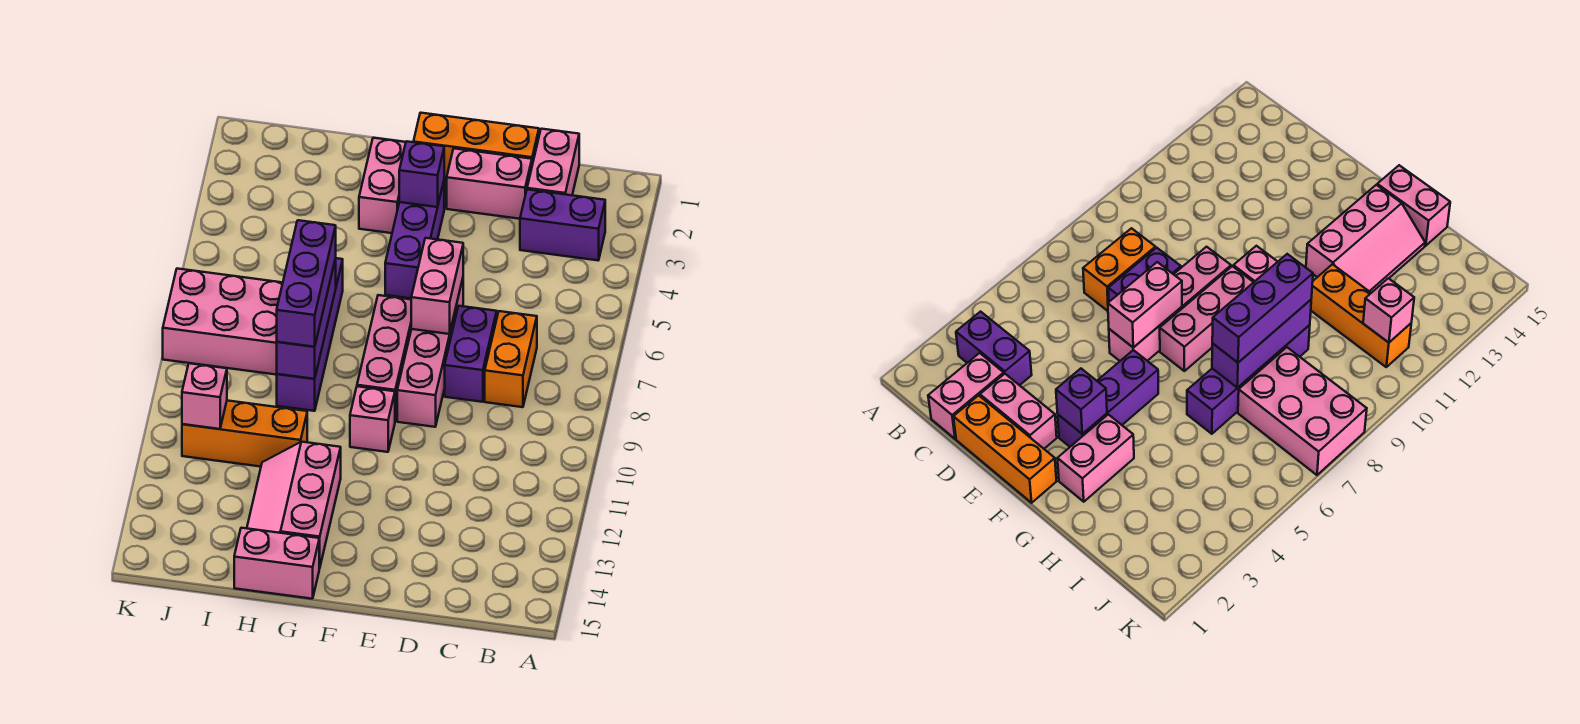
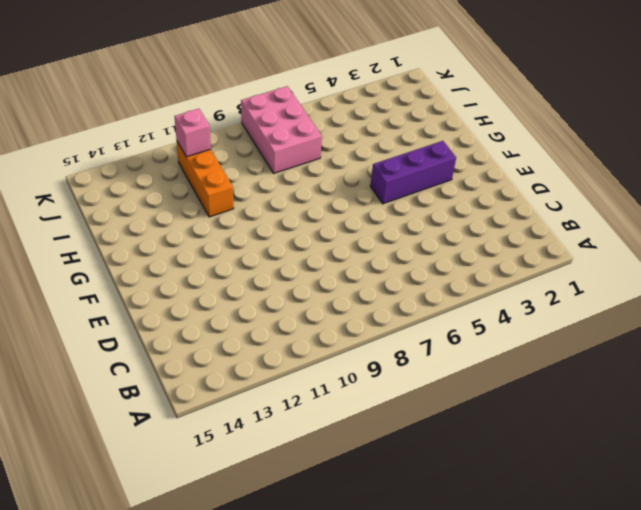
none -> purple brick B3:C3 level 1
none -> pink brick C1:C2 level 1
none -> orange brick C7:C8 level 1

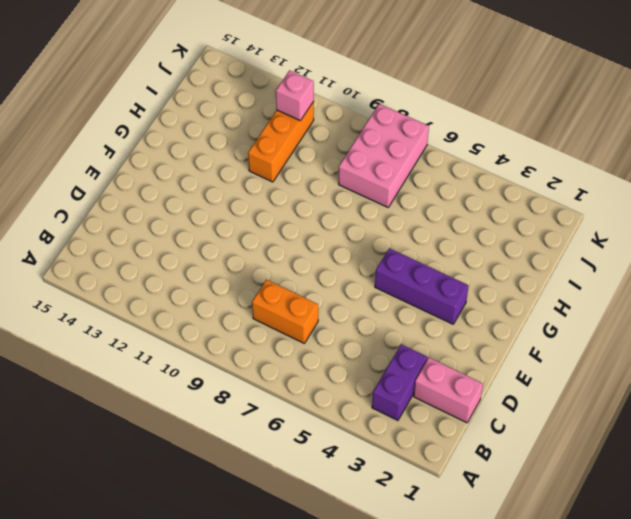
none -> orange brick D1:F1 level 1
none -> pink brick D2:E2 level 1
none -> purple brick D7:D8 level 1

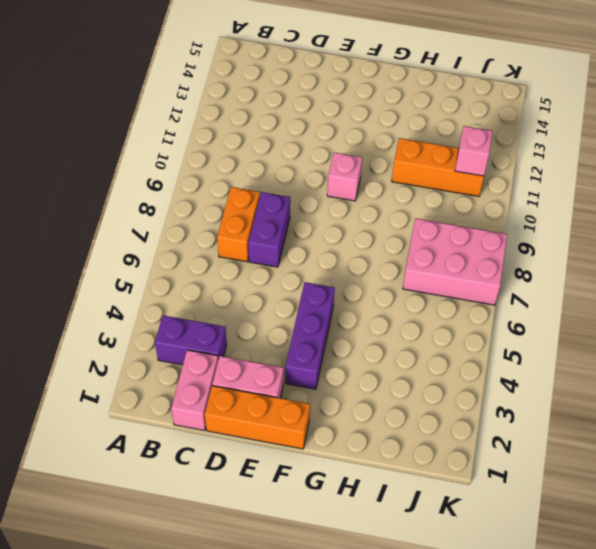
none -> pink brick E6:E9 level 1
none -> pink brick F7:F9 level 1
none -> pink brick G2:G3 level 1

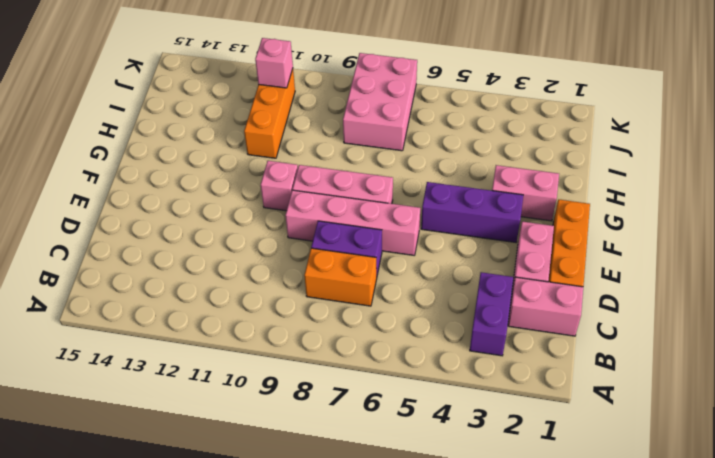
none -> pink slope G12:H14 level 1 top G
none -> pink brick G15:H15 level 1
none -> purple brick H6:H9 level 1

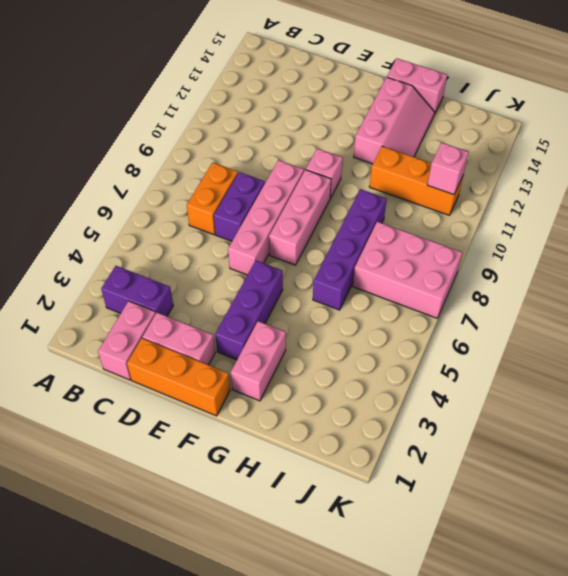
none -> pink brick E6:E7 level 2
none -> purple brick F3 level 2
none -> purple brick H7:H9 level 2

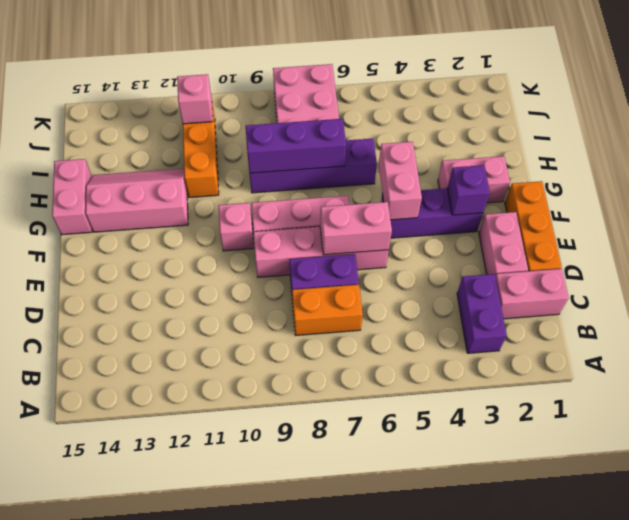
pink brick F5:G5 level 2 -> none
none -> purple brick H7:H9 level 3

